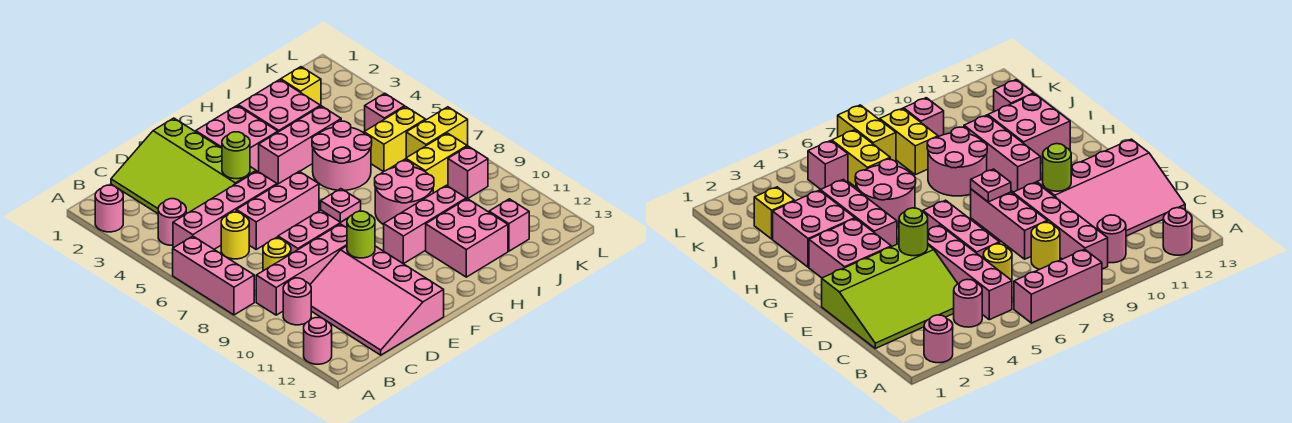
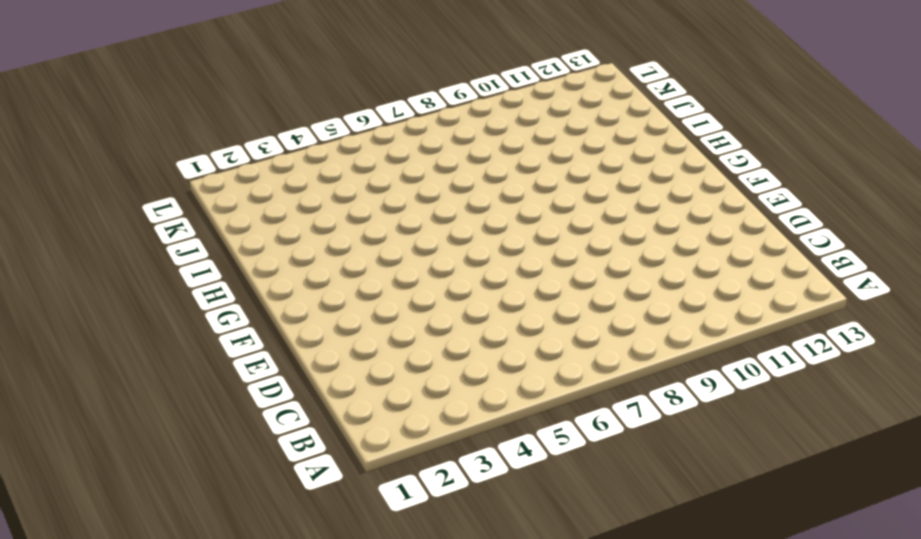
none -> pink round brick A2 level 1
none -> pink brick A6:A8 level 1
none -> pink round brick A12 level 1
none -> pink round brick B4 level 1

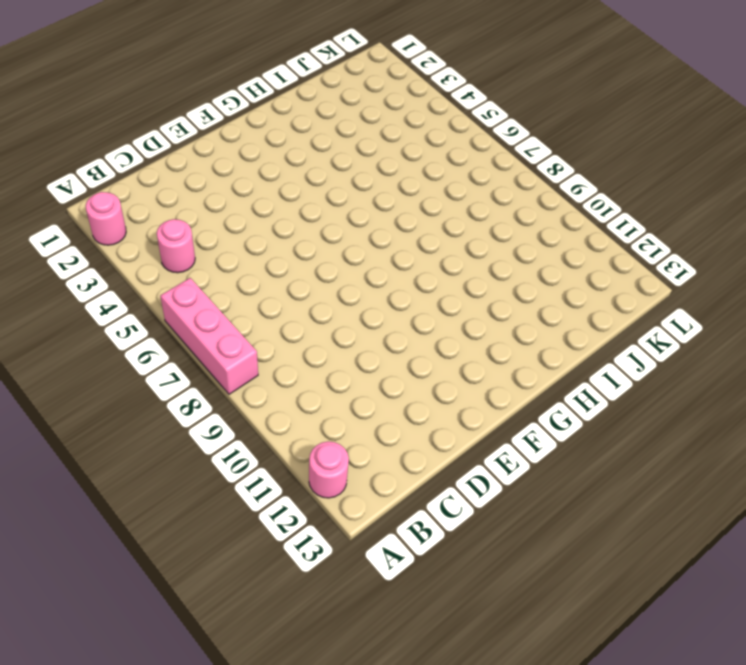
none -> pink brick B5:E5 level 1
none -> pink brick B9:E9 level 1
none -> pink round brick B10 level 1
none -> lime slope C1:E4 level 1 top E

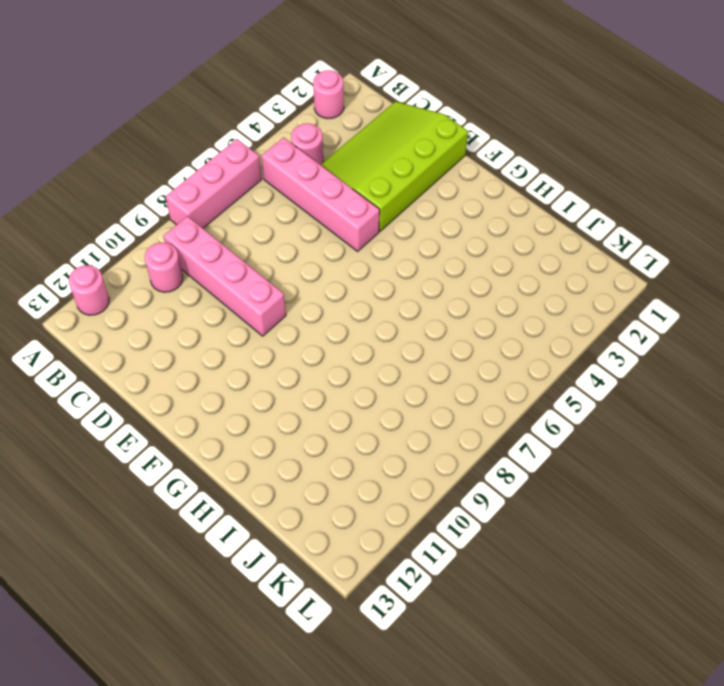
none -> yellow round brick C6 level 1
none -> yellow round brick C8 level 1
none -> pink slope C10:E13 level 1 top E
none -> pink brick D6:F6 level 1

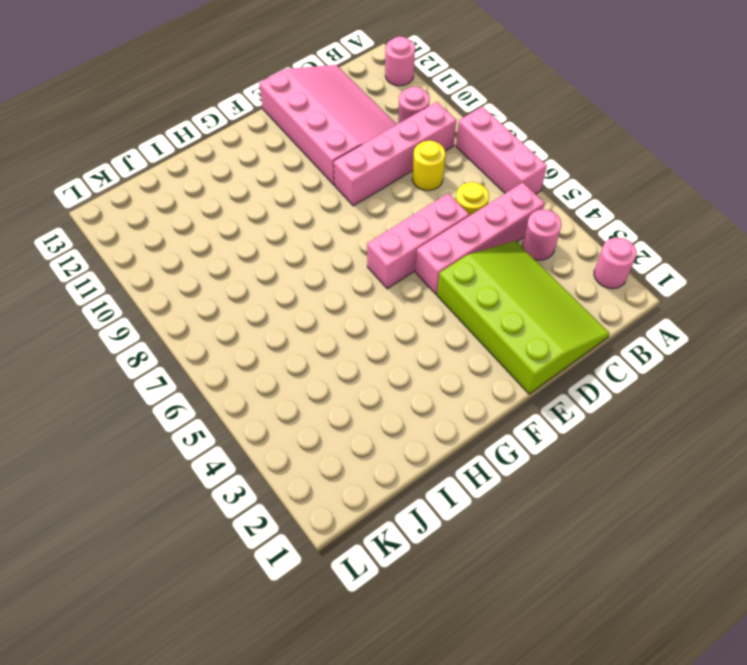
none -> pink brick D8:F8 level 1
none -> pink brick F2:G3 level 1
none -> pink brick G4:I4 level 1
none -> pink brick G10:I10 level 1

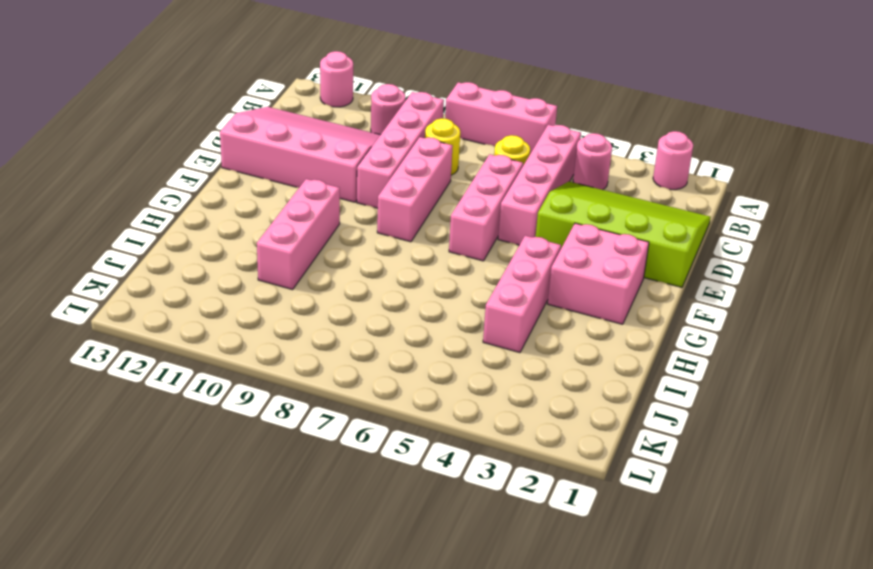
none -> pink brick H2:I3 level 1
none -> pink round brick H5:I6 level 1
none -> pink round brick H8:I9 level 1
none -> pink brick H11:I12 level 1

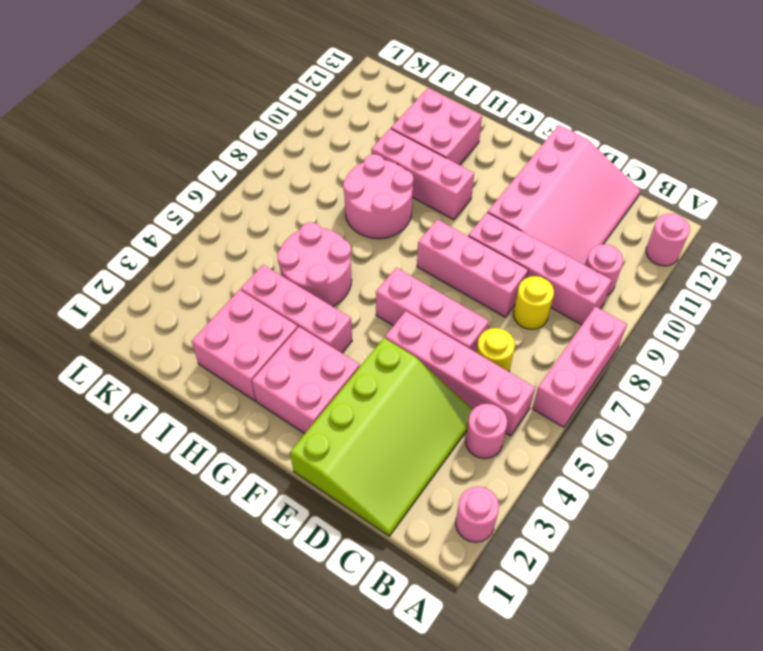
none -> yellow brick J2 level 1
none -> yellow brick J6:K6 level 1
none -> yellow brick J8:K8 level 1
none -> pink brick J12 level 1

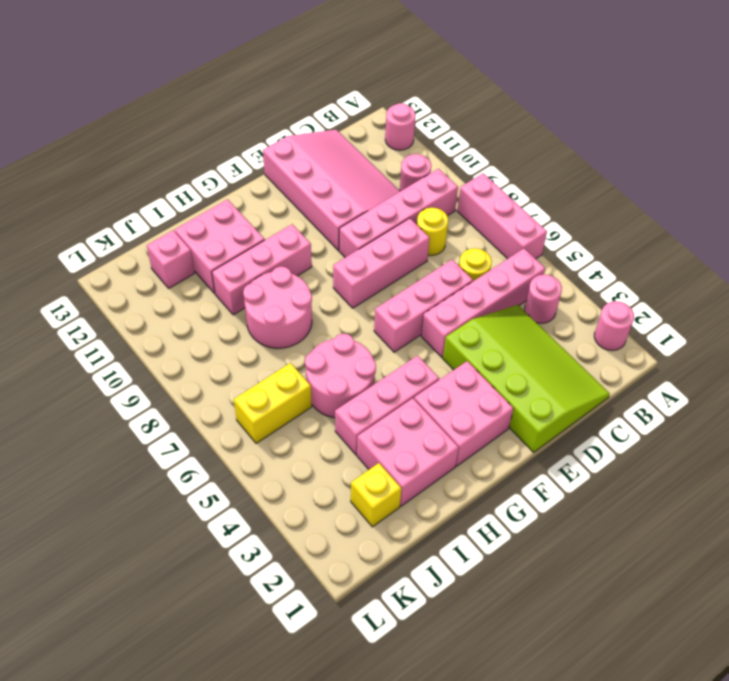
none -> yellow brick J8:K8 level 1
none -> pink brick K5 level 1
none -> yellow brick K7:L7 level 1
none -> pink brick K9 level 1

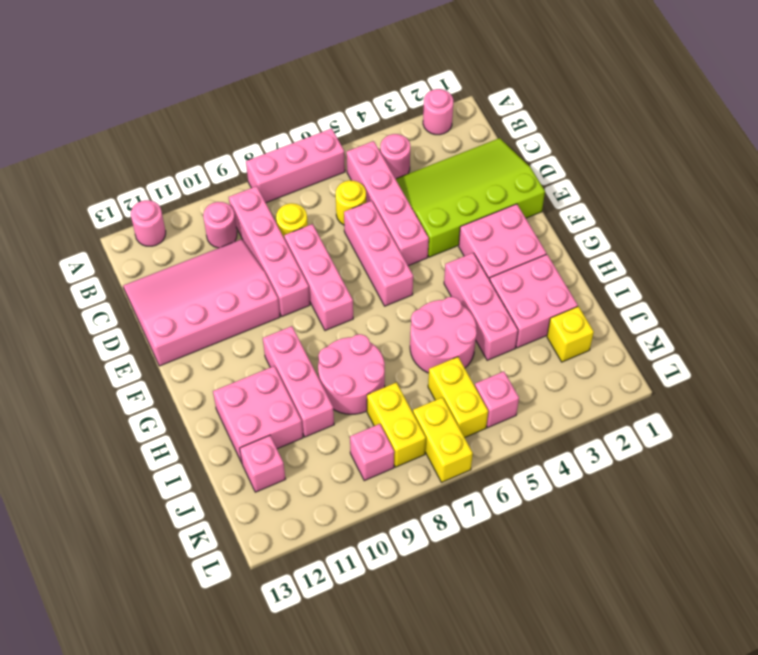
none -> lime round brick E4 level 2
none -> lime round brick E10 level 2
none -> pink plate F8 level 2

